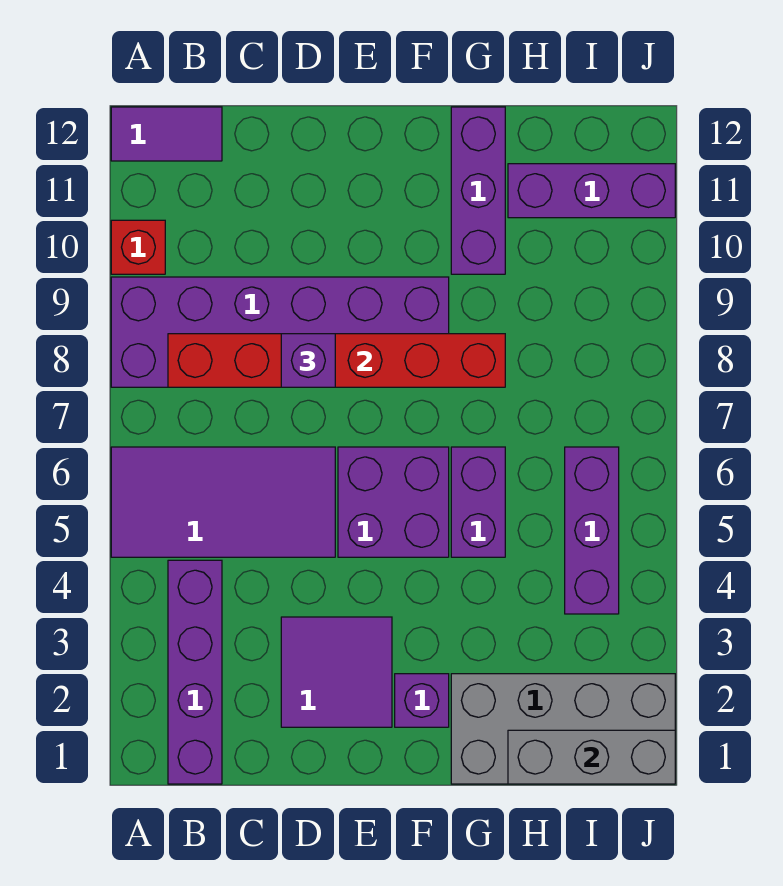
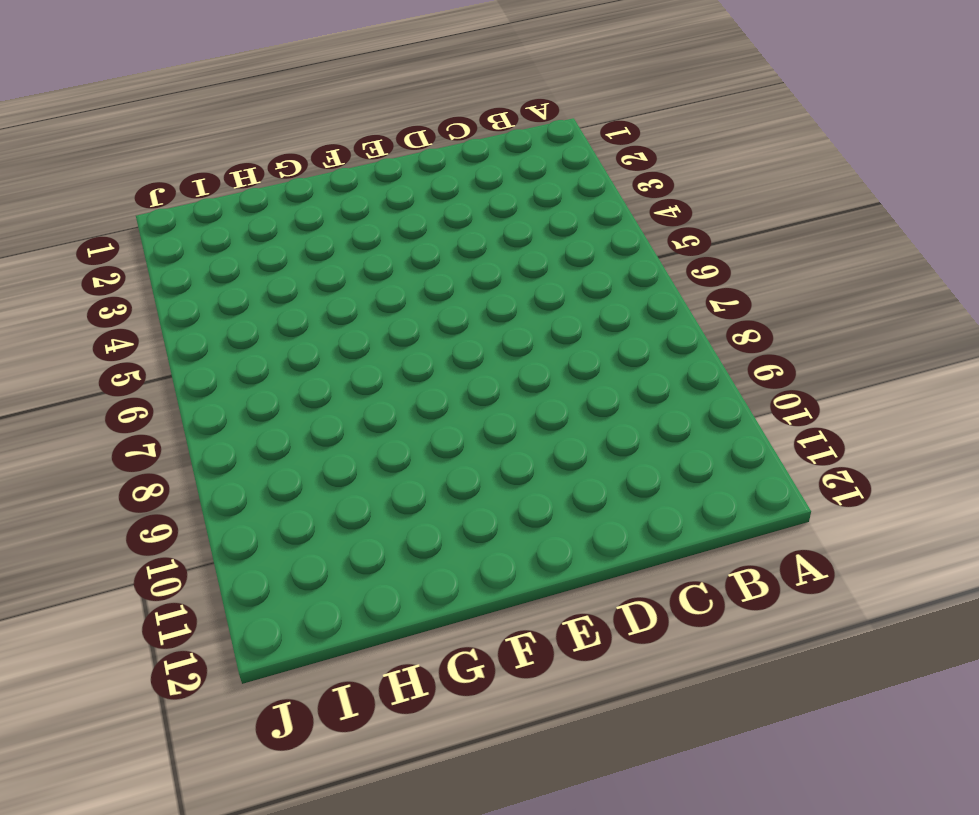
none -> purple tile A5:D6 level 1
none -> purple brick A8:F9 level 1
none -> red brick A10 level 1

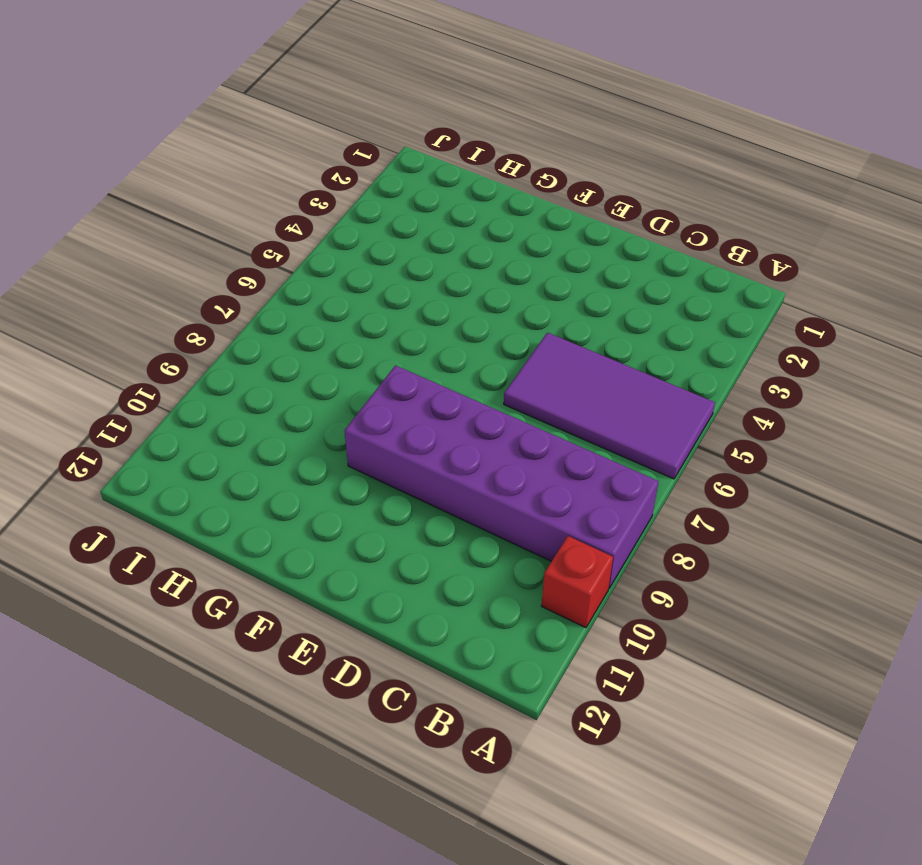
none -> purple tile A12:B12 level 1
none -> purple brick B1:B4 level 1
none -> purple tile D2:E3 level 1

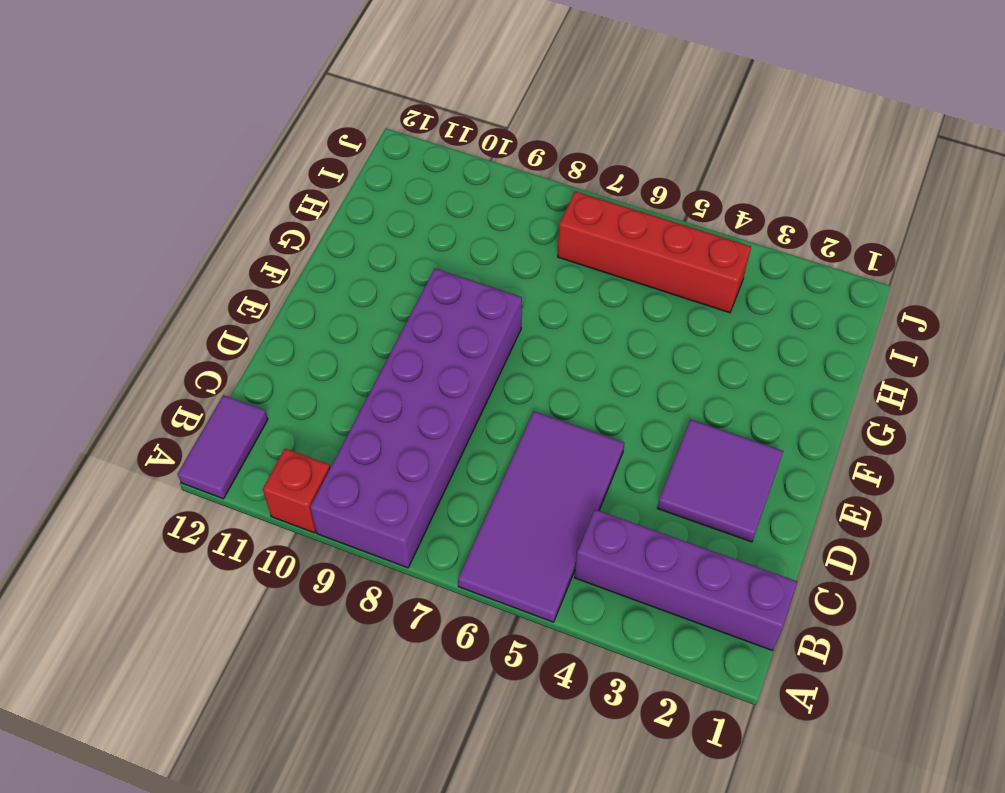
red brick I4:I7 level 1 -> purple brick I4:I6 level 1
none -> purple brick E5:F6 level 1
none -> purple brick F2 level 1
none -> grey brick G1:J2 level 1

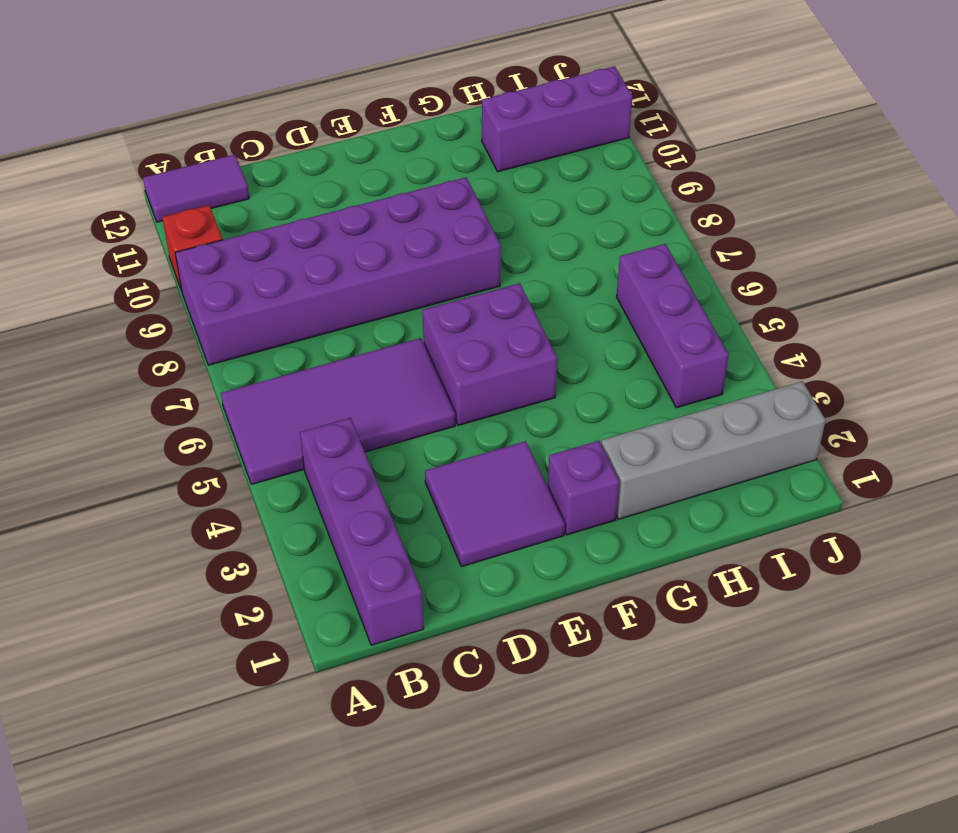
grey brick G2:J2 level 1 -> grey brick G1:J2 level 1
none -> purple brick G5:G6 level 1
none -> purple brick G10:G12 level 1
none -> red brick B8:G8 level 2

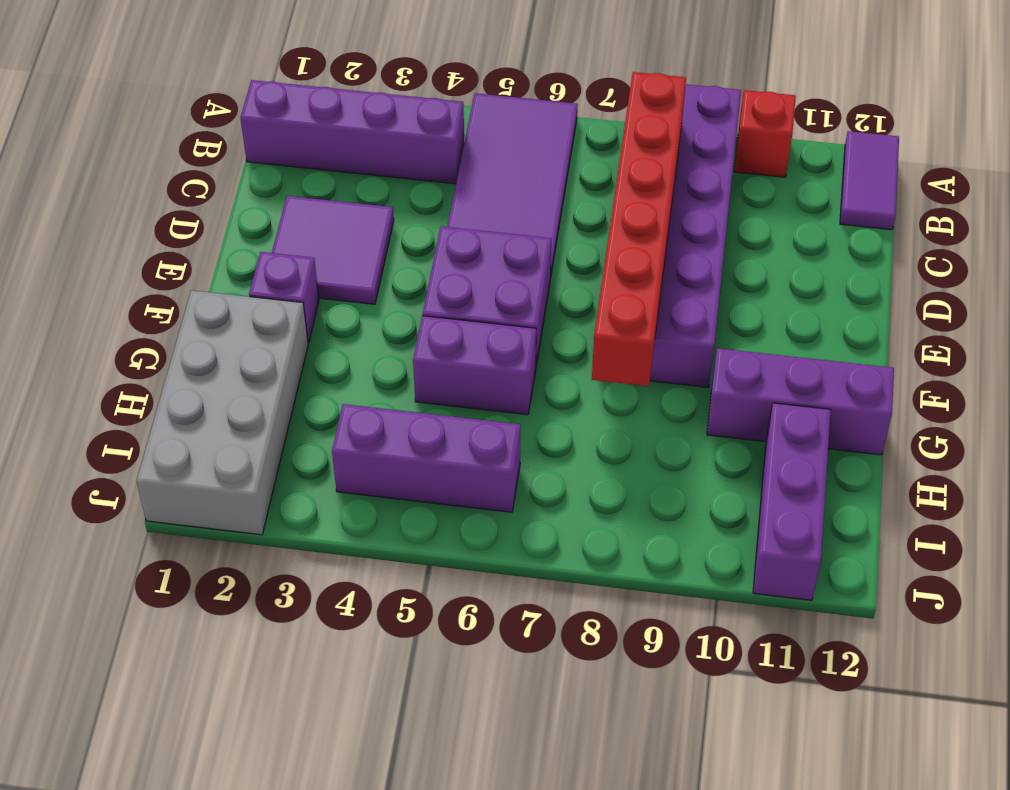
none -> grey brick H1:J1 level 2
none -> purple brick D8 level 3

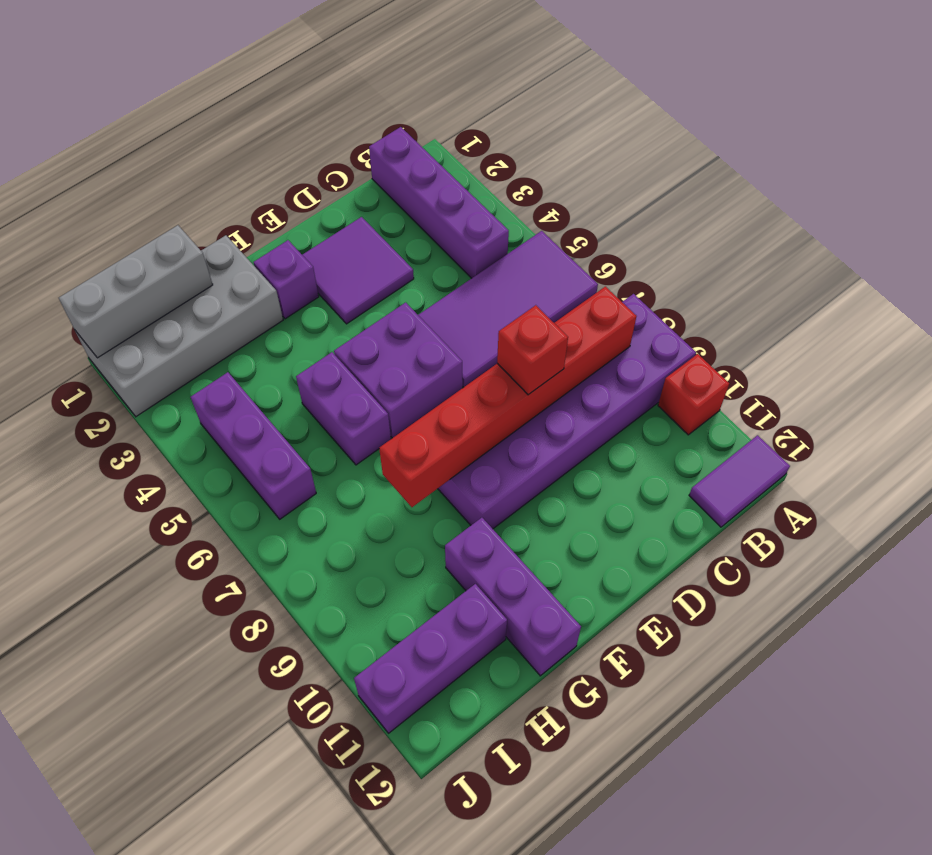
red brick D8 level 3 -> purple brick D8 level 3

